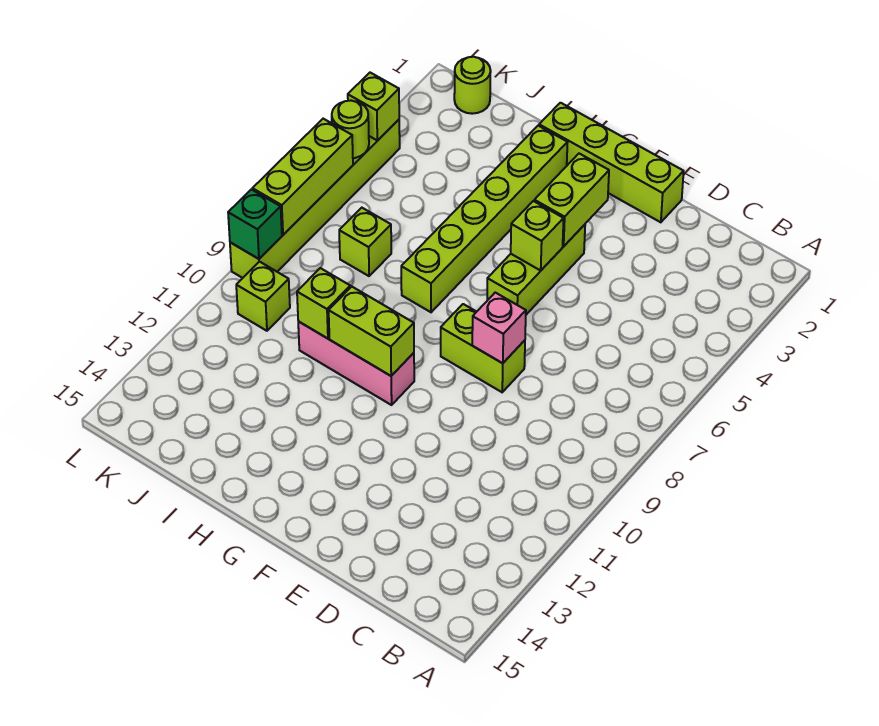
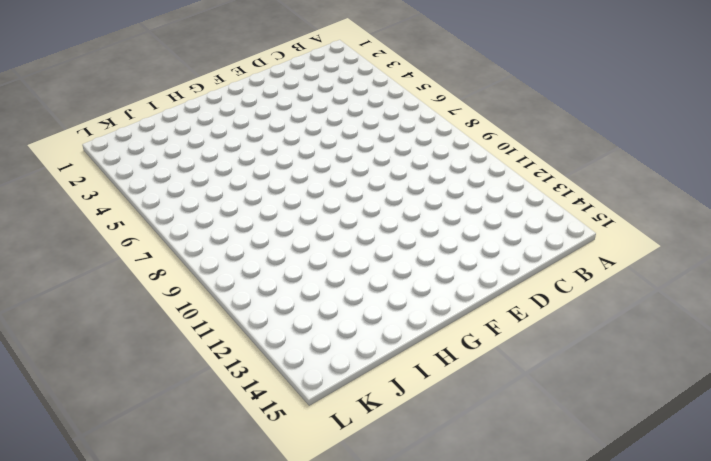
none -> lime brick E1:H1 level 1
none -> lime brick E8:F8 level 1
none -> lime brick F4:F6 level 1

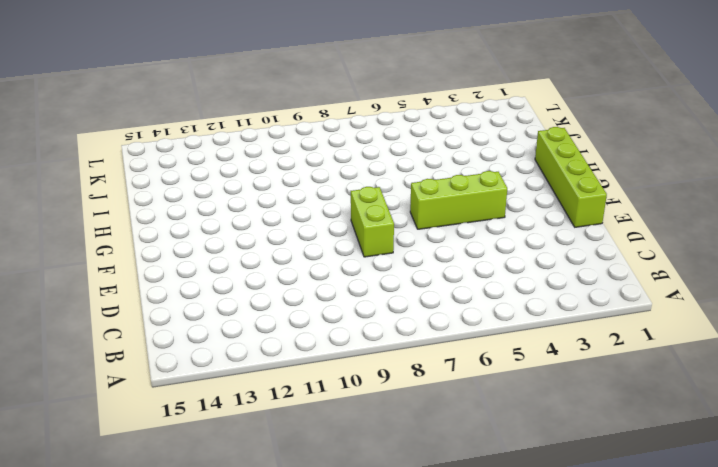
none -> pink brick G10:I10 level 1
none -> lime brick H2:H7 level 1
none -> lime brick J7 level 1

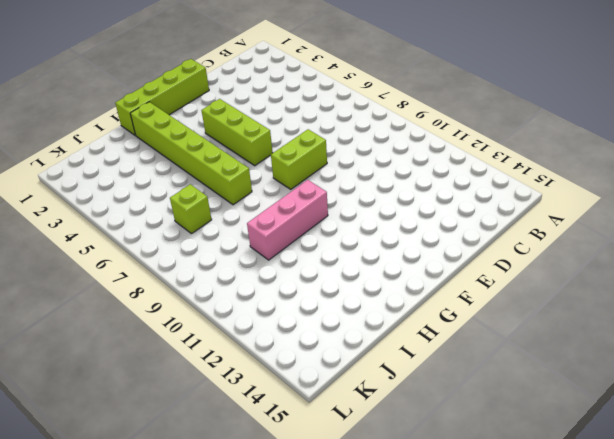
none -> lime round brick K1 level 1
none -> lime brick K10 level 1
none -> lime brick L4:L9 level 1

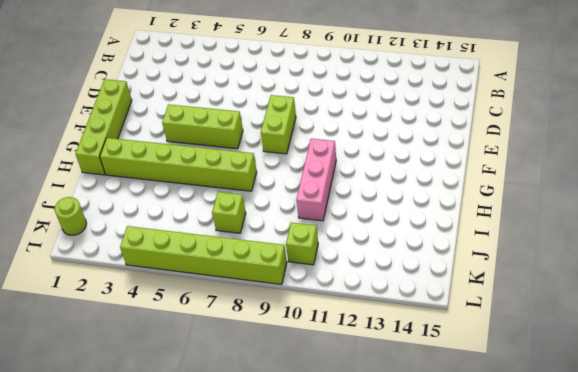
none -> pink brick E8 level 2
none -> lime brick F3:F4 level 2
none -> lime brick F5 level 2

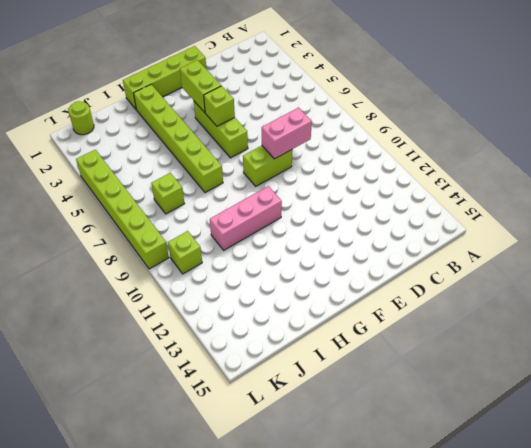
pink brick D8:E8 level 2 -> pink brick E8 level 2
none -> lime brick G10:H10 level 2
none -> lime brick I10 level 2
none -> lime brick L4 level 2

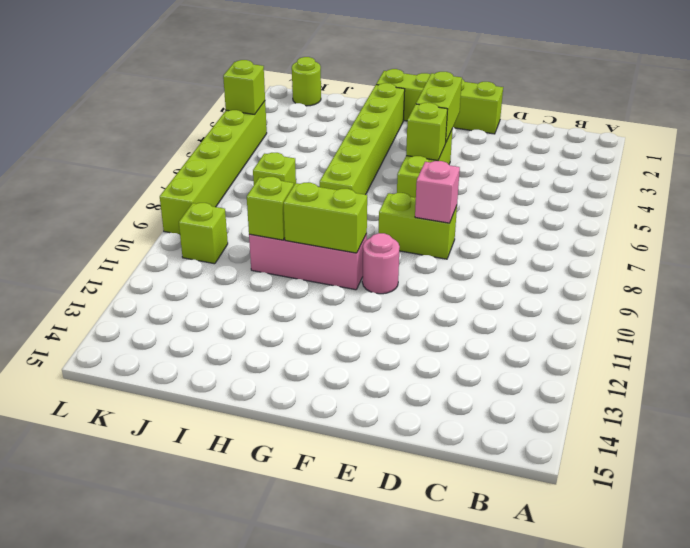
pink round brick F10 level 1 -> none
none -> lime round brick L5 level 2
none -> lime brick L6:L8 level 2
none -> green brick L9 level 2

